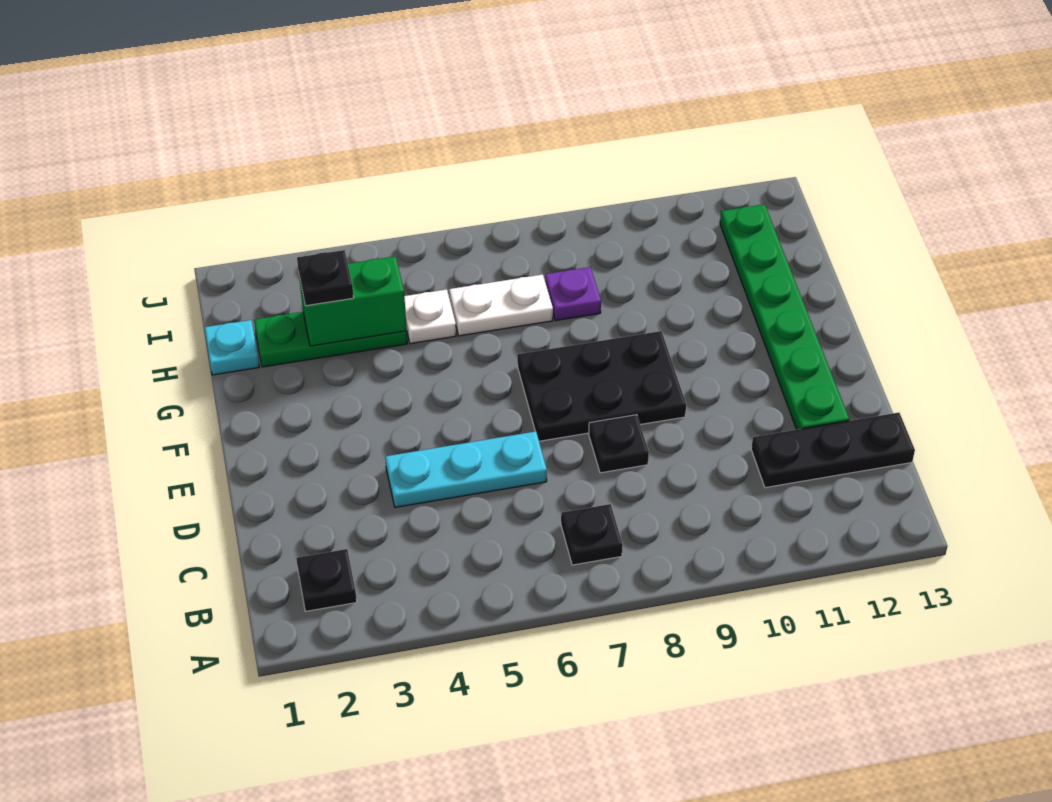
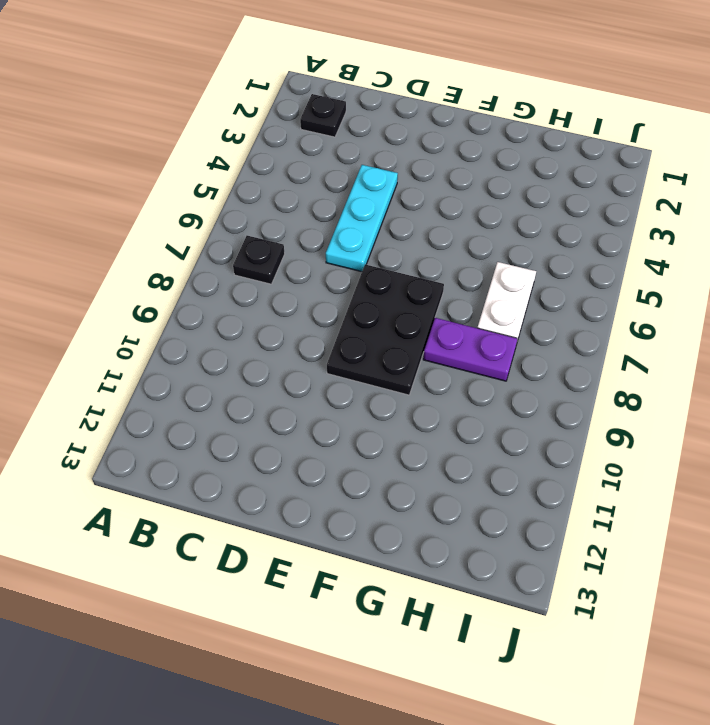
purple plate G8:H8 level 1 -> purple plate H8 level 1
none -> black plate C11:C13 level 1
none -> black plate D8 level 1
none -> green plate D12:I12 level 1

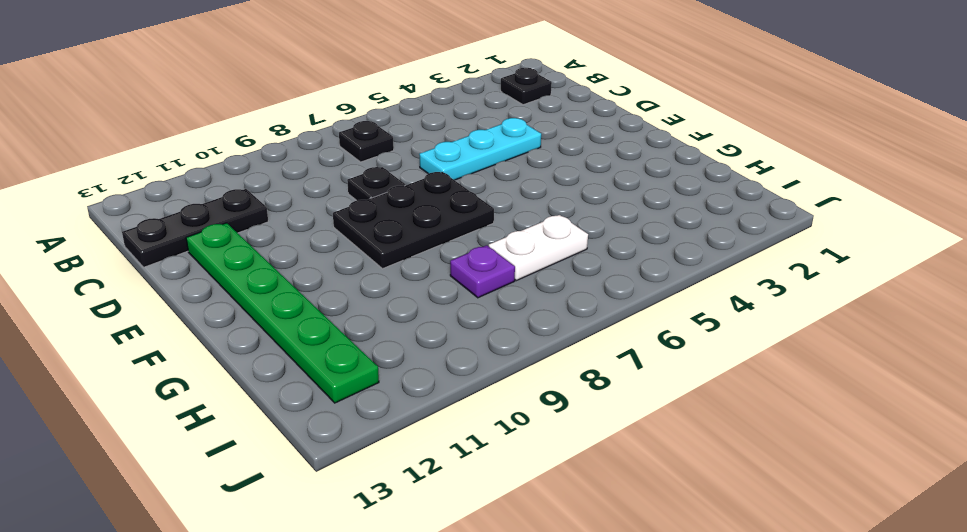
none -> cyan plate H1 level 1
none -> green plate H2:H4 level 1
none -> white plate H5 level 1

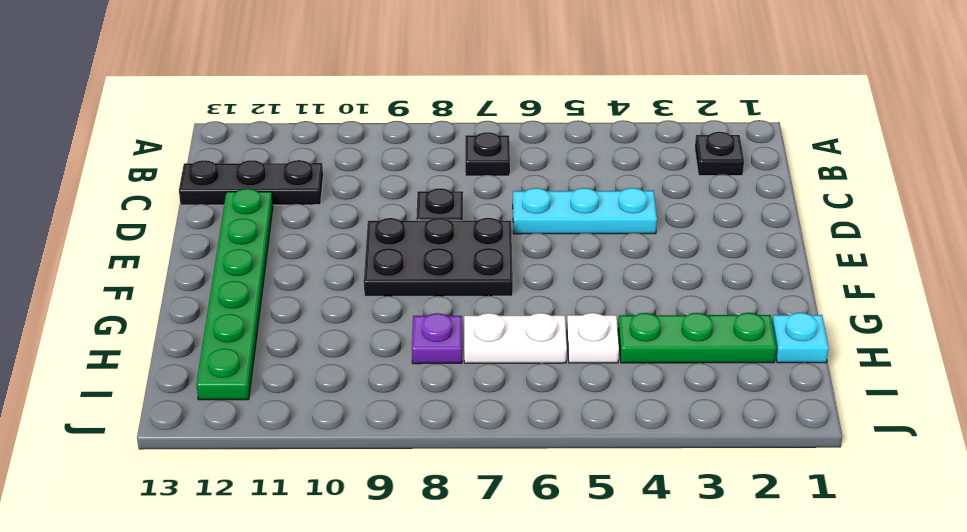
none -> green brick H3:H4 level 2
none -> black plate H3 level 3

